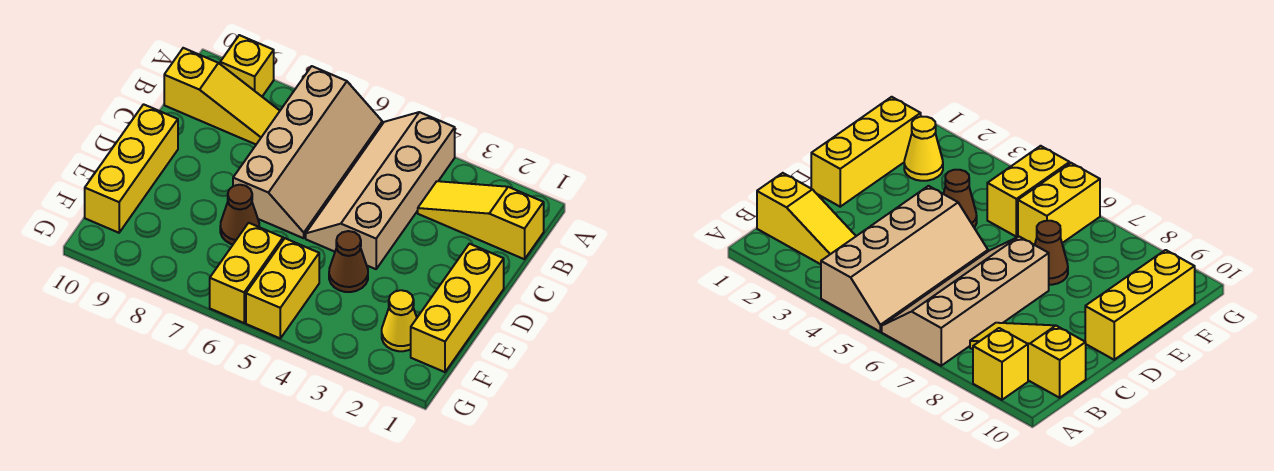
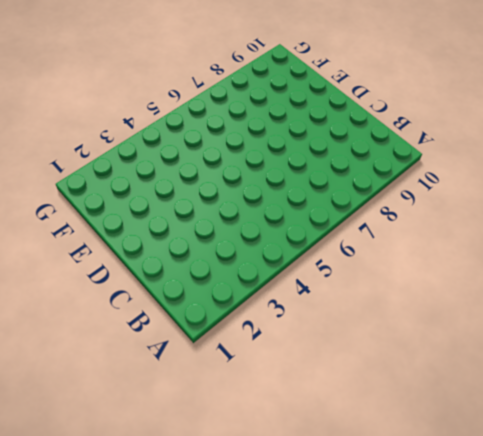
none -> tan slope A4:D5 level 1 top 4
none -> tan slope A6:D7 level 1 top 7
none -> yellow brick A9 level 1

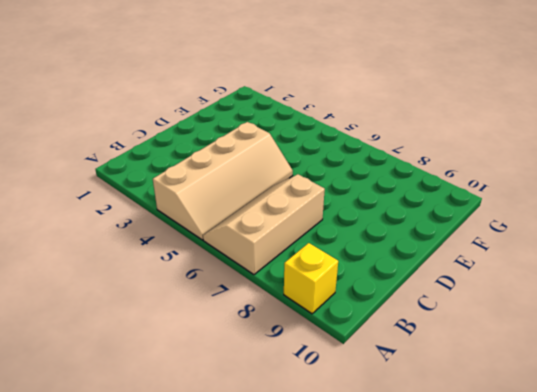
tan slope A6:C7 level 1 top 7 -> tan slope A6:D7 level 1 top 7
none -> yellow slope B1:B3 level 1 top 1
none -> yellow slope B8:B10 level 1 top 10
none -> yellow brick D1:F1 level 1

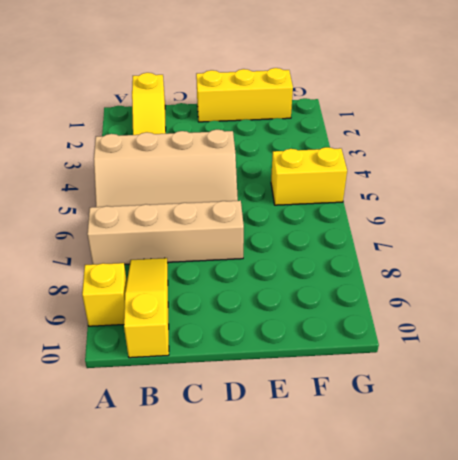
none -> yellow brick D10:F10 level 1
none -> brown cone E4 level 1
none -> brown cone E7 level 1

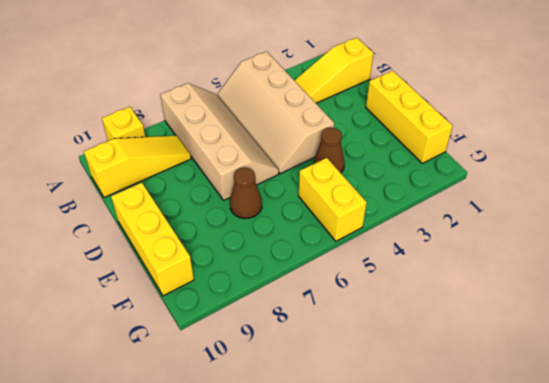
none -> yellow cone F2 level 1
none -> yellow brick F6:G6 level 1

